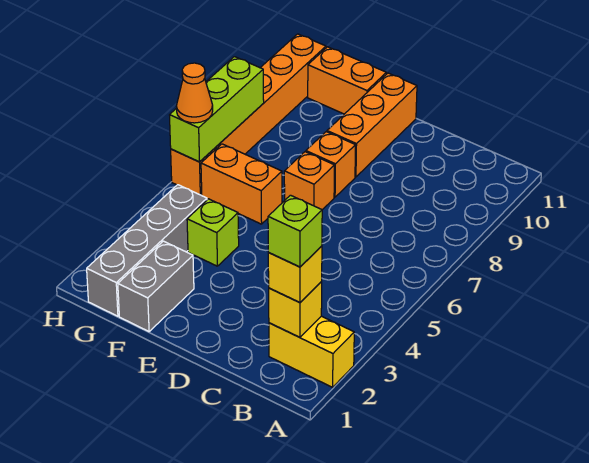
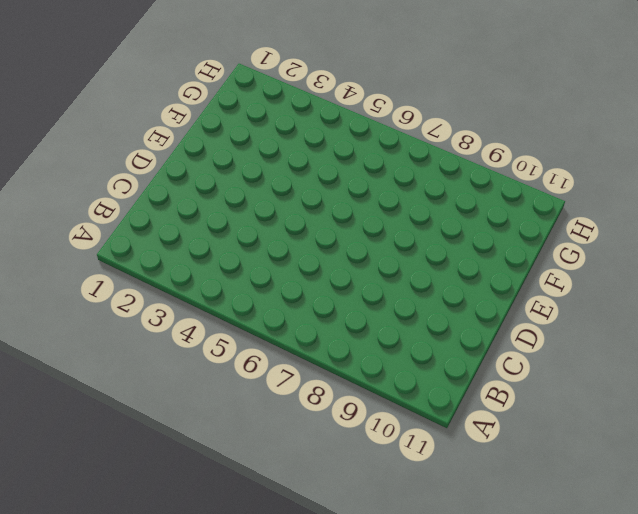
none -> yellow brick A2:B2 level 1
none -> orange brick E7 level 1
none -> orange brick E8 level 1

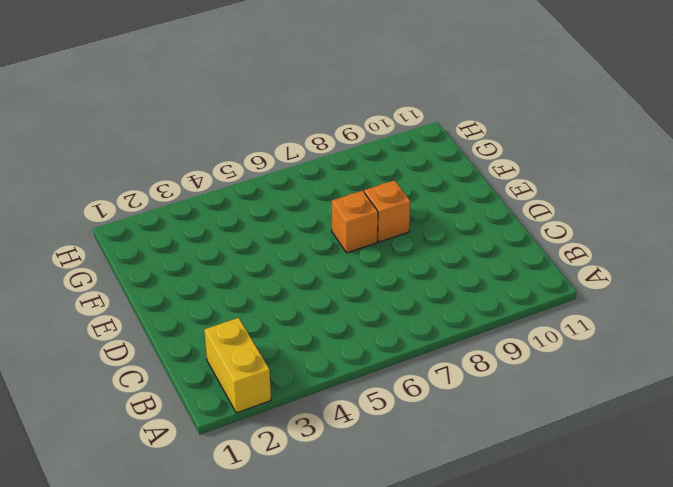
none -> orange brick E9:E11 level 1
none -> grey brick F1:F2 level 1
none -> lime brick F4 level 1

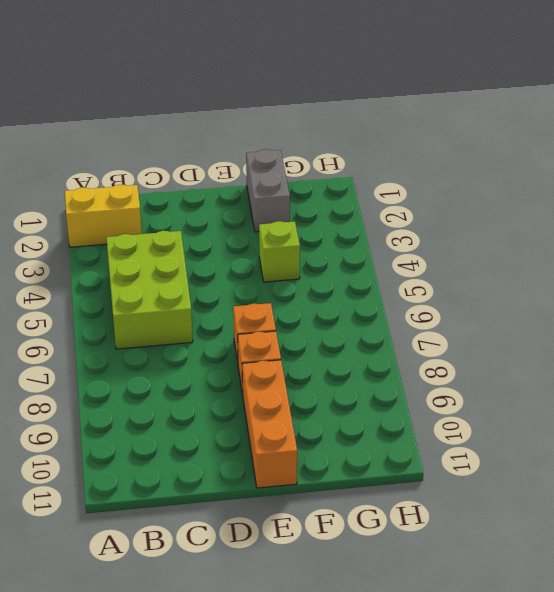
lime brick B4:C6 level 1 -> none
none -> orange brick F6:G6 level 1
none -> orange brick F11:G11 level 1
none -> grey brick G1:G4 level 1

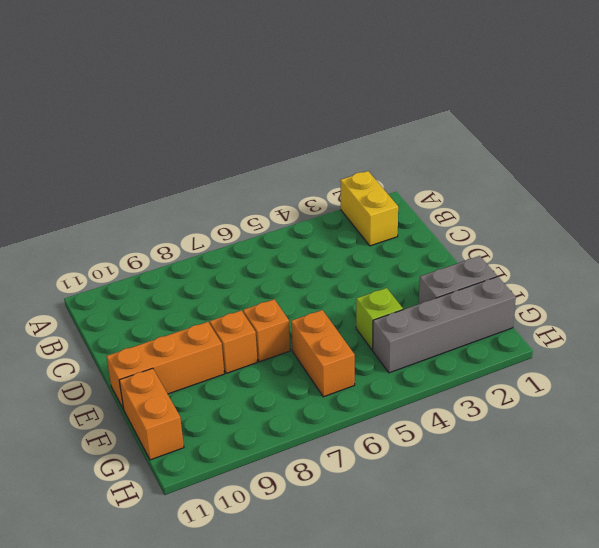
none -> orange brick H6:H11 level 1
none -> yellow brick B2 level 2
none -> lime brick H6:H8 level 2

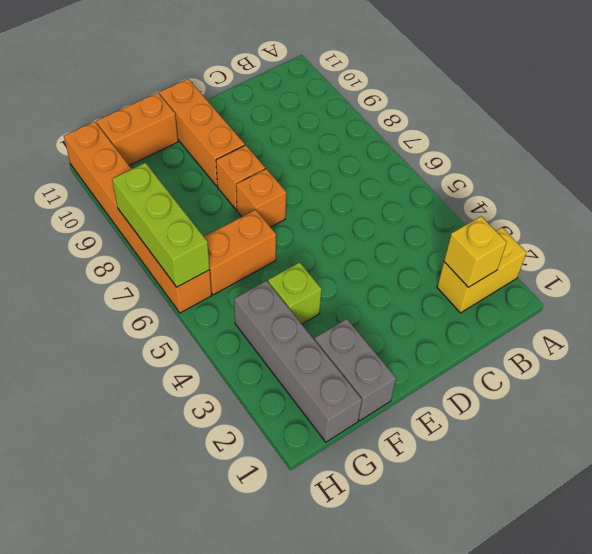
none -> yellow brick B2 level 3
none -> orange cone H6 level 3
none -> lime brick B2 level 4

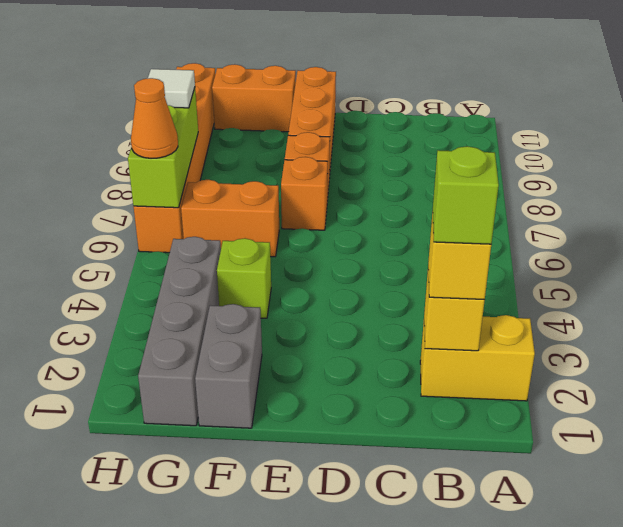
white tile H8 level 3 -> none

